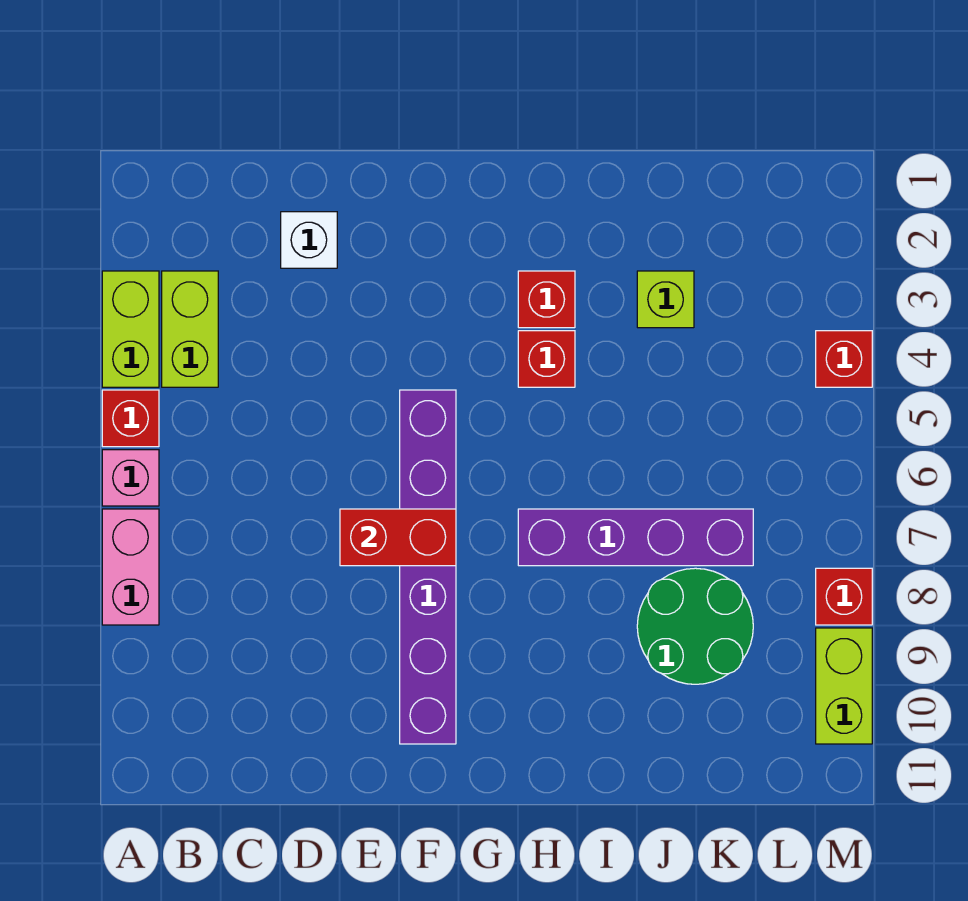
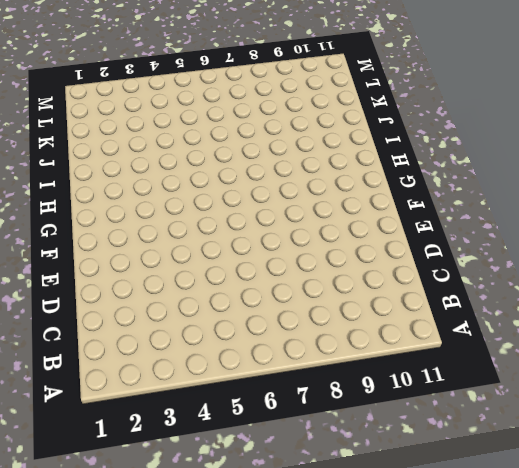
none -> lime brick A3:A4 level 1
none -> red brick A5 level 1
none -> pink brick A6 level 1

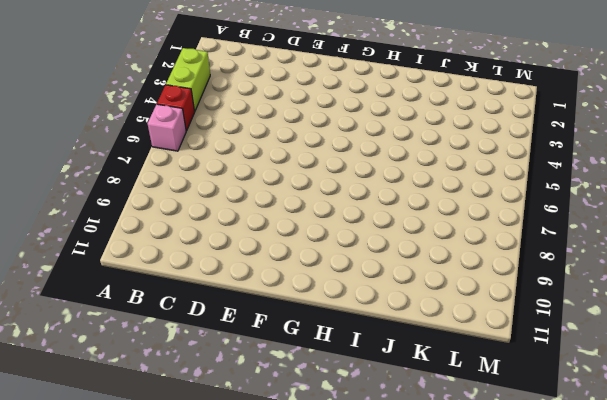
none -> pink brick A7:A8 level 1
none -> lime brick B3:B4 level 1
none -> white brick D2 level 1

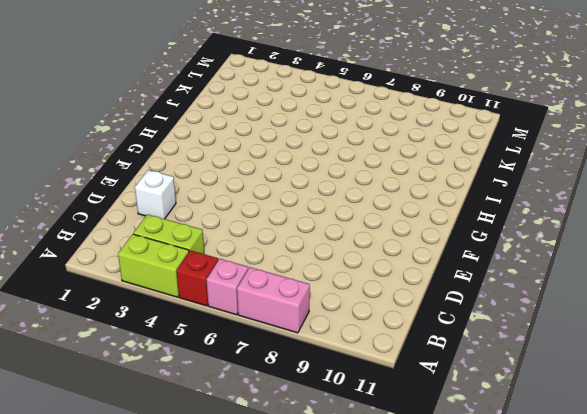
none -> purple brick F5:F10 level 1
none -> red brick H3 level 1
none -> red brick H4 level 1

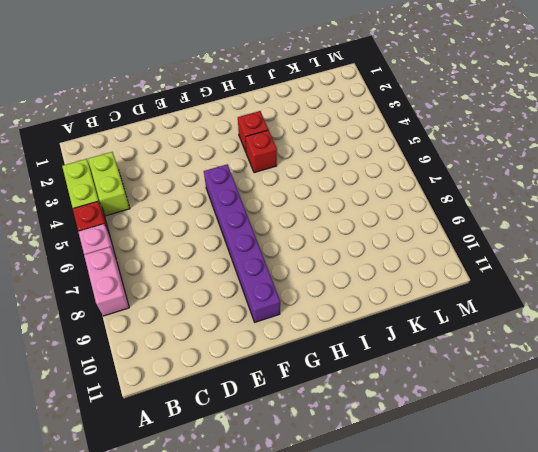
none -> white brick D2 level 1
none -> purple brick H7:K7 level 1
none -> lime brick J3 level 1

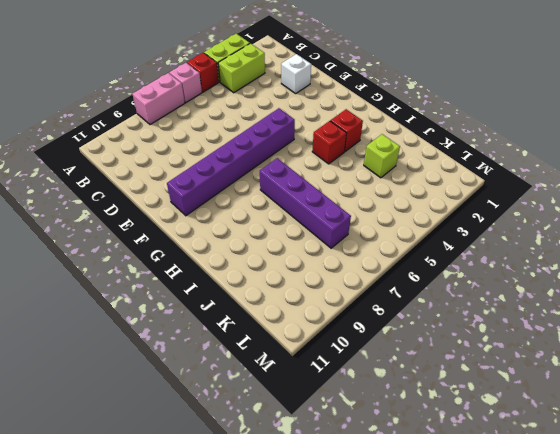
none -> green round brick J8:K9 level 1
none -> red brick M4 level 1
none -> red brick M8 level 1

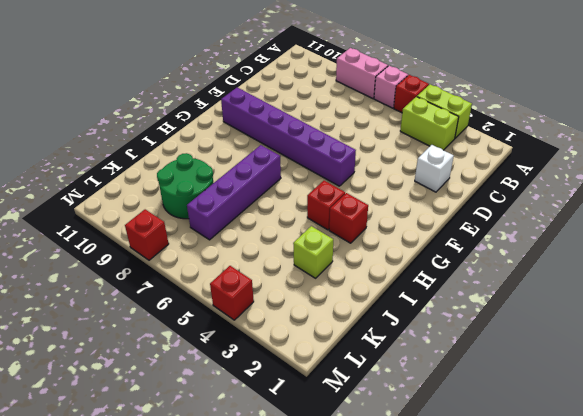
none -> lime brick M9:M10 level 1
none -> red brick E7:F7 level 2

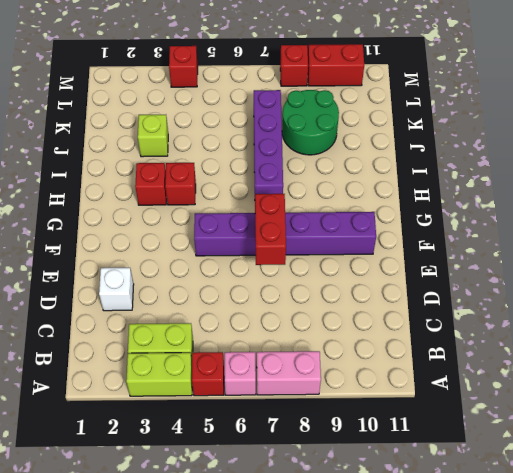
red brick M9:M10 level 1 -> lime brick M9:M10 level 1

